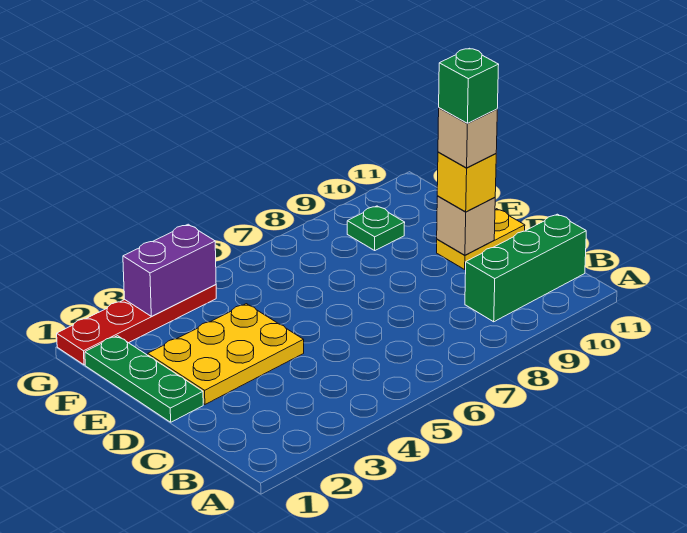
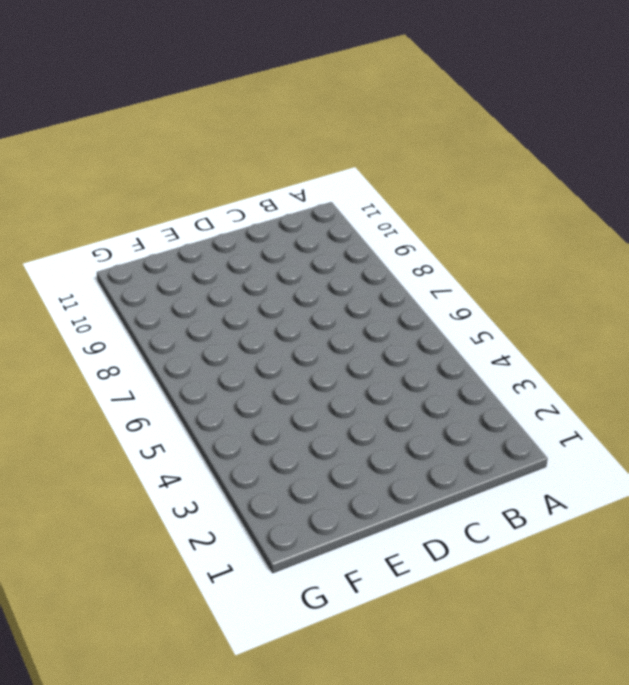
none -> green brick B9:B11 level 1
none -> green plate D1:F1 level 1

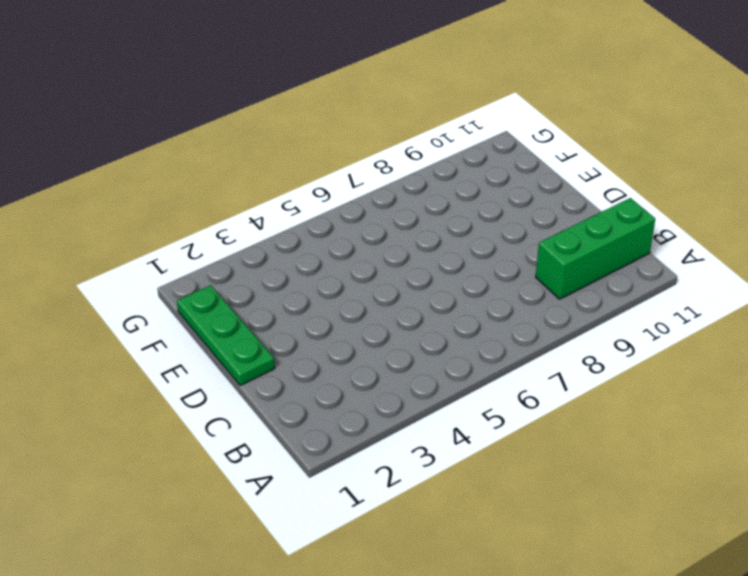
none -> yellow plate D2:E4 level 1
none -> yellow plate D10:D11 level 1

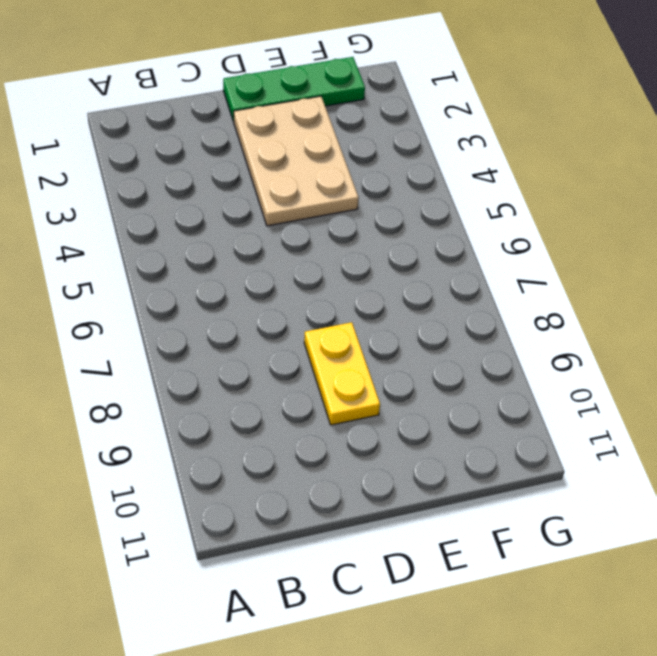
tan plate D2:E4 level 1 -> yellow plate D2:E4 level 1
yellow plate D8:D9 level 1 -> yellow plate D10:D11 level 1
none -> green brick B9:B11 level 1
none -> green plate F9 level 1

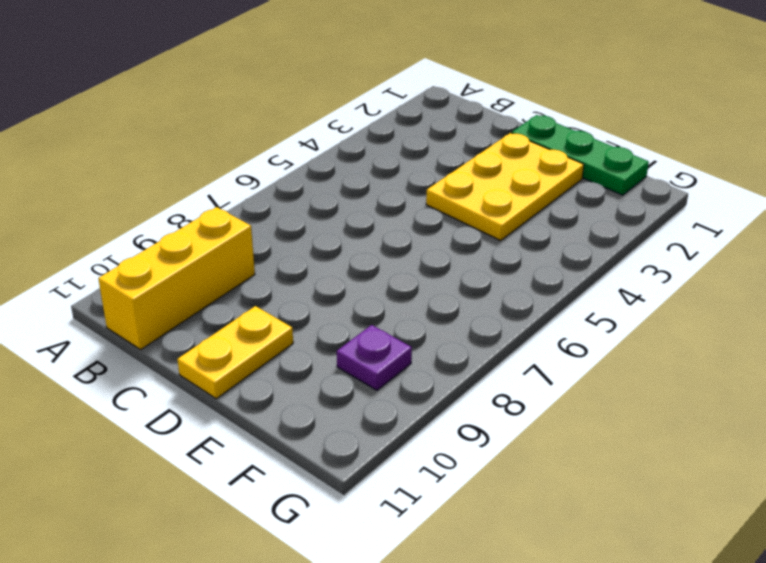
yellow brick B9:B11 level 1 -> green brick B9:B11 level 1
purple plate F9 level 1 -> green plate F9 level 1
none -> red plate G1:G4 level 1
none -> tan brick D10 level 2

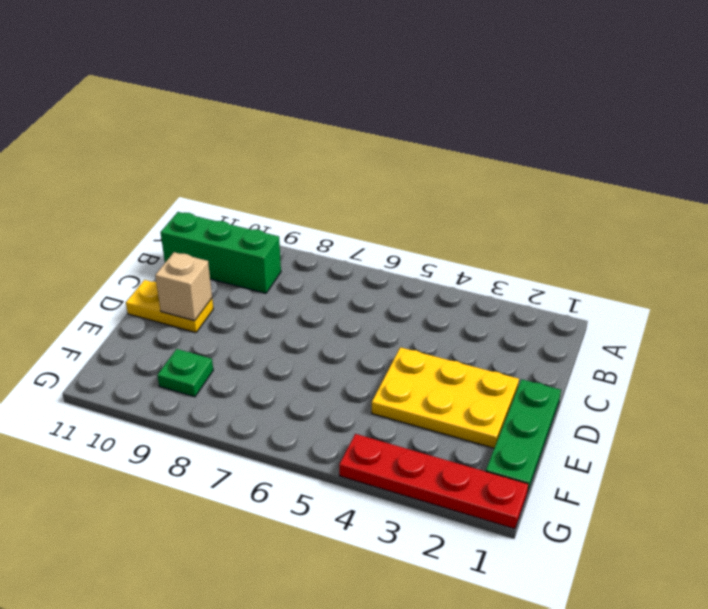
none -> purple brick G3:G4 level 2
none -> yellow brick D10 level 3

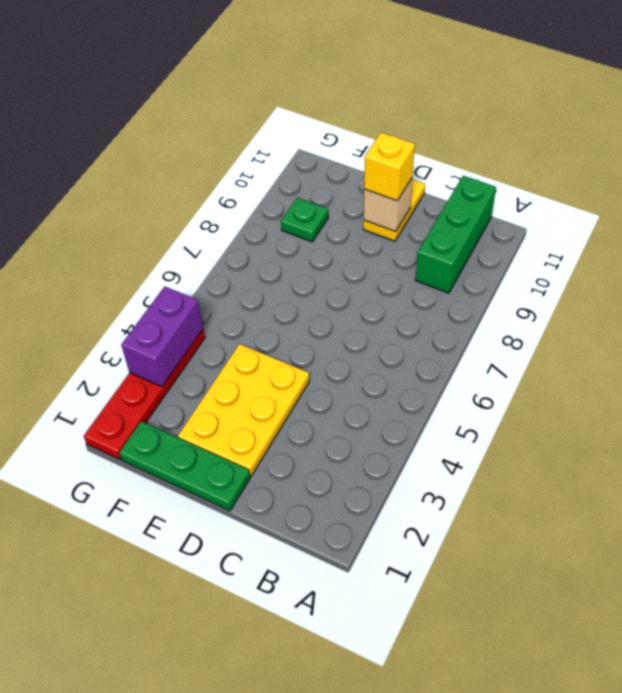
none -> tan brick D10 level 4
none -> green brick D10 level 5

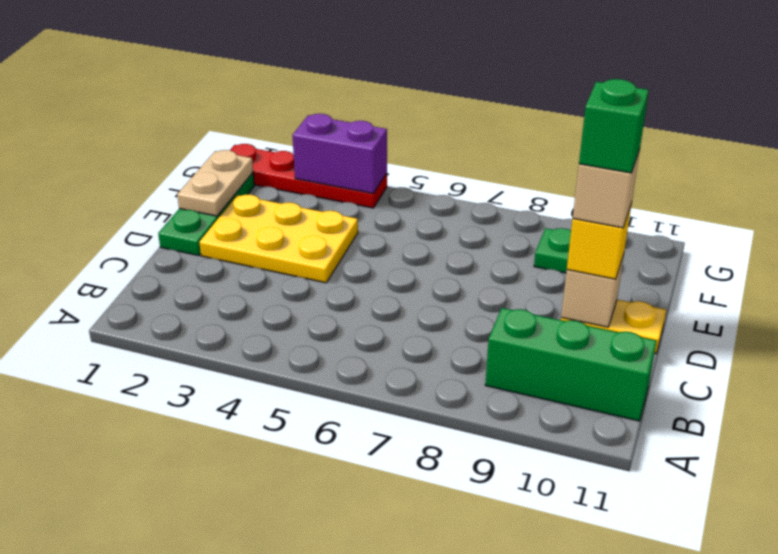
tan plate E1:F1 level 2 -> none

